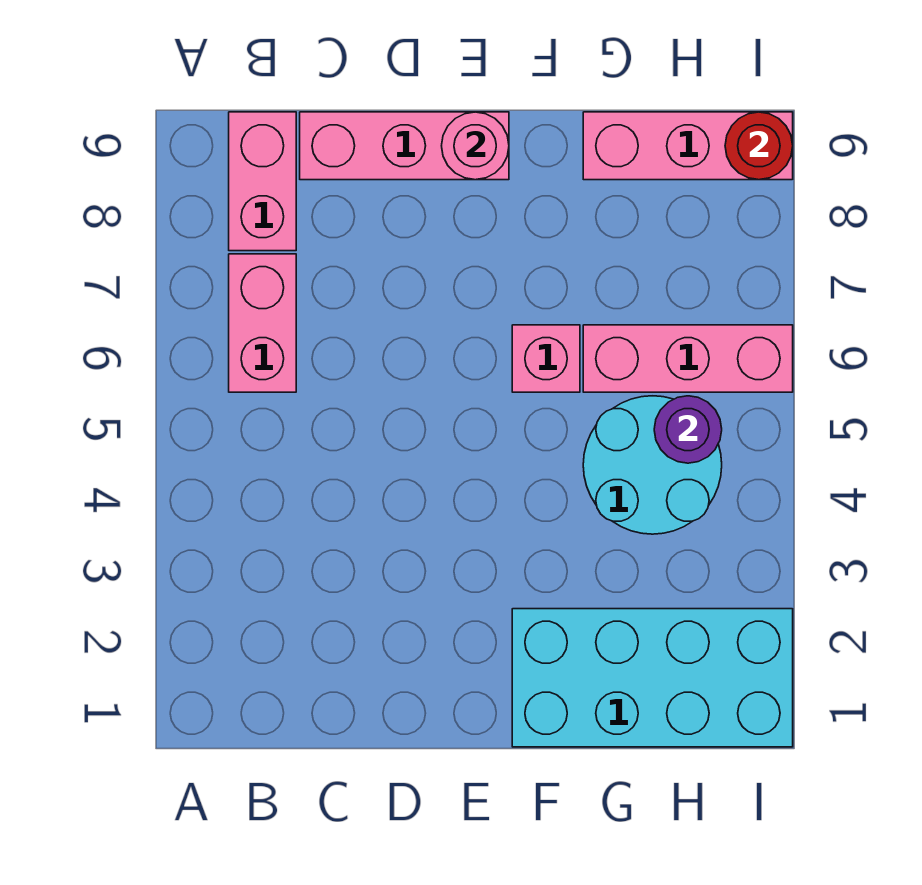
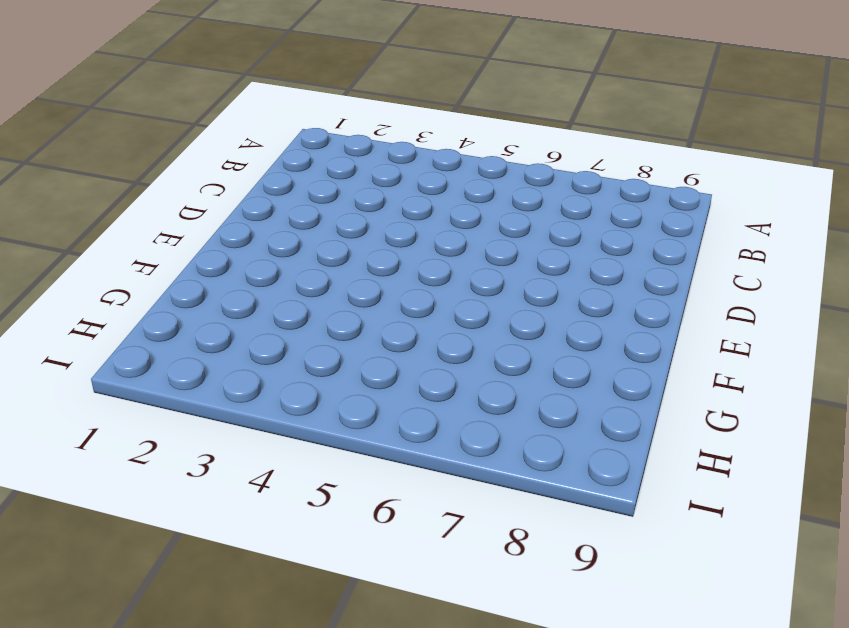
none -> pink brick B6:B7 level 1
none -> pink brick B8:B9 level 1

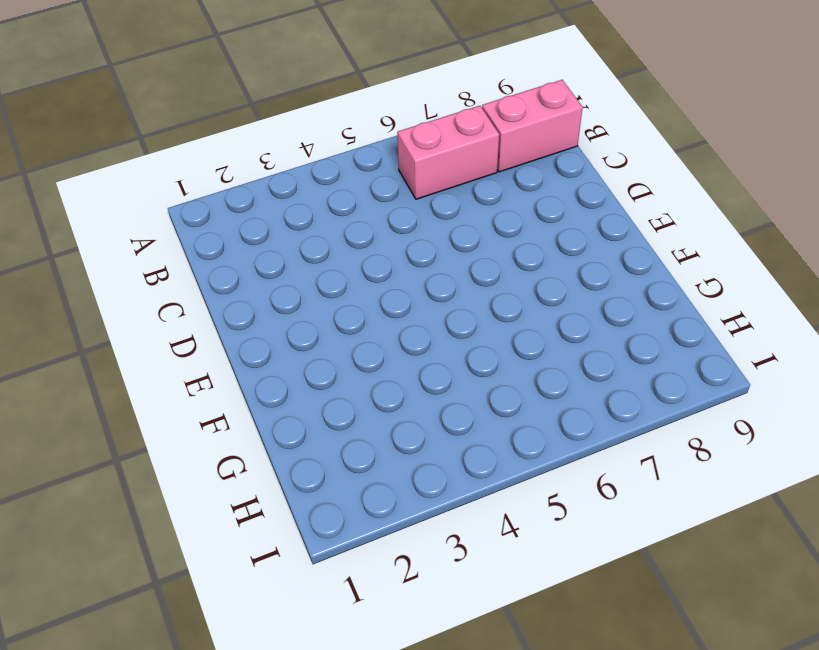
none -> pink brick C9:E9 level 1
none -> cyan brick F1:I2 level 1

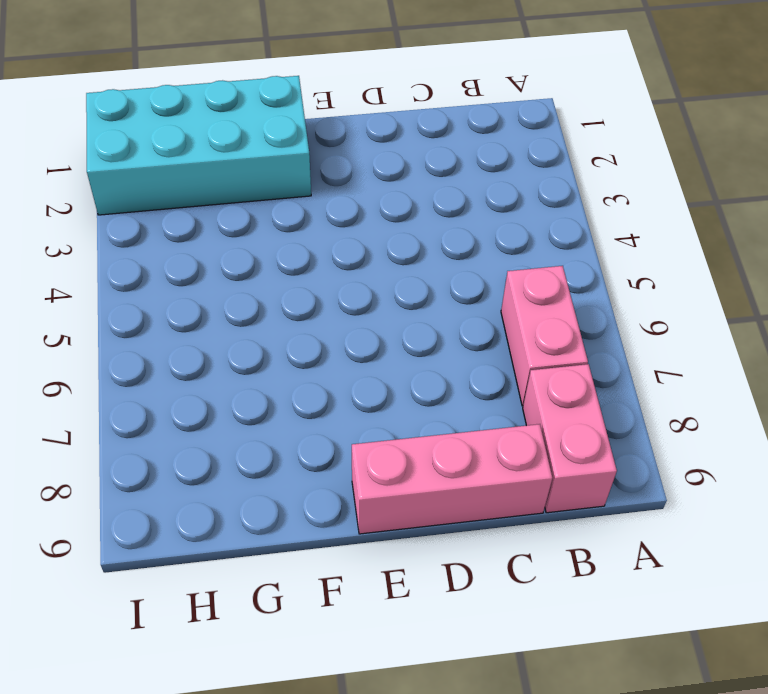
none -> pink brick F6 level 1
none -> cyan round brick G4:H5 level 1

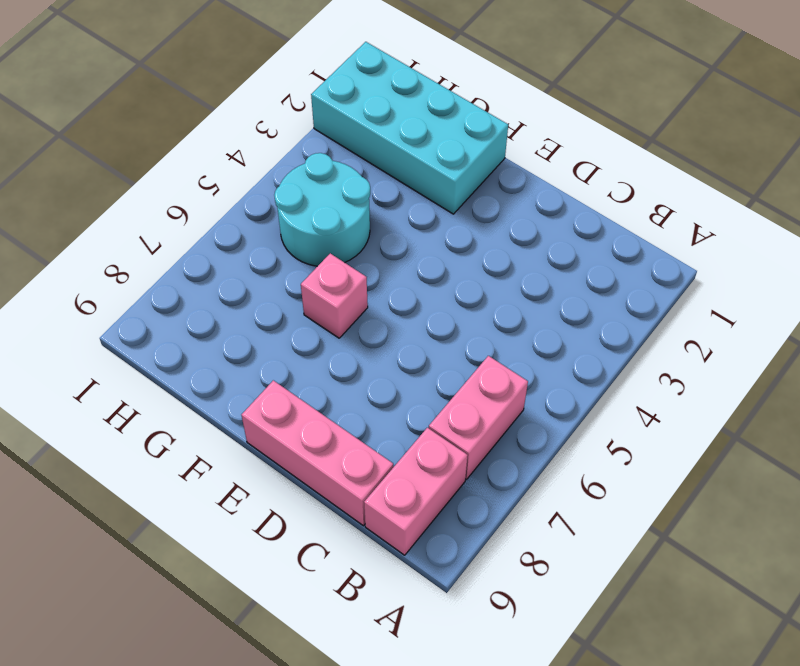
none -> pink brick G6:I6 level 1
none -> pink brick G9:I9 level 1

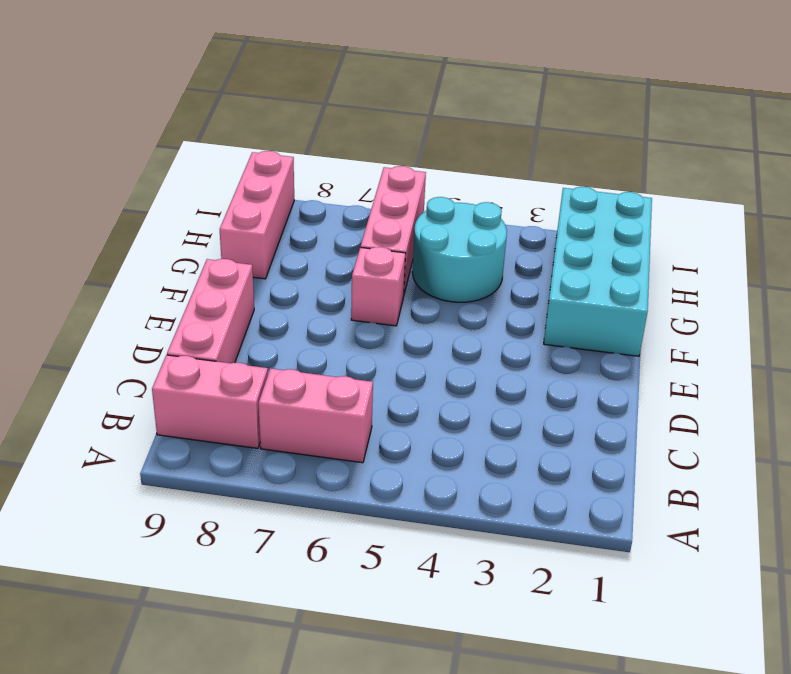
none -> pink round brick E9 level 2
none -> purple round brick H5 level 2

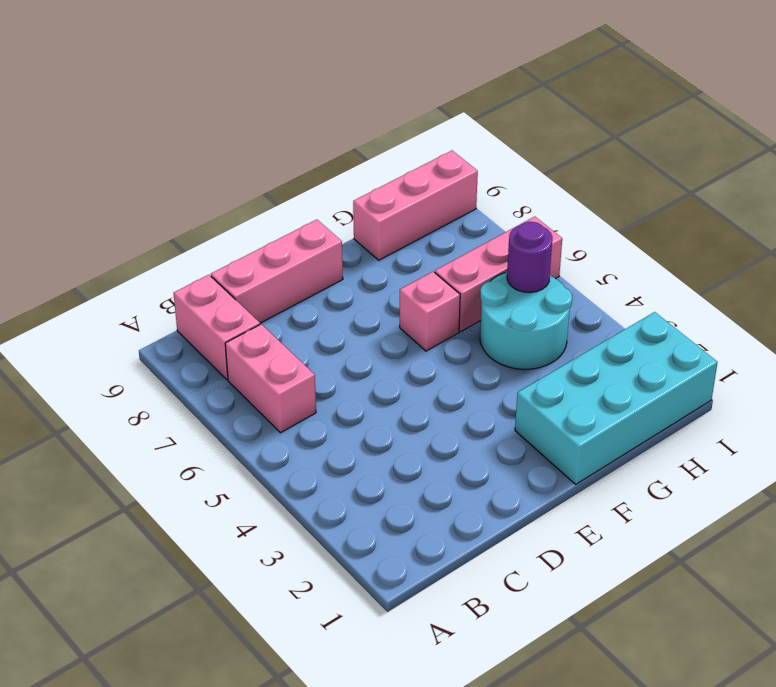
none -> pink round brick E9 level 2
none -> red round brick I9 level 2

